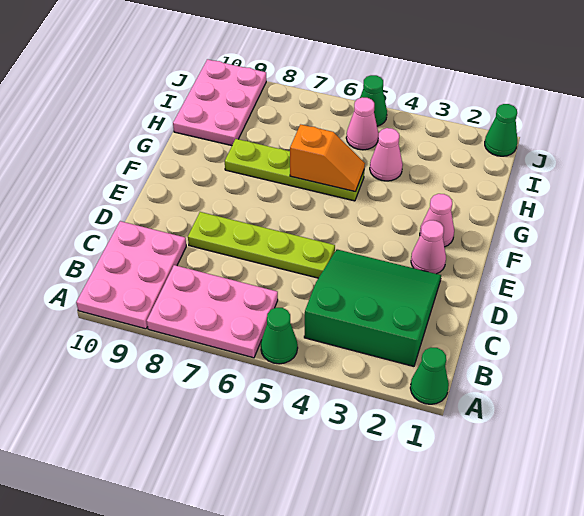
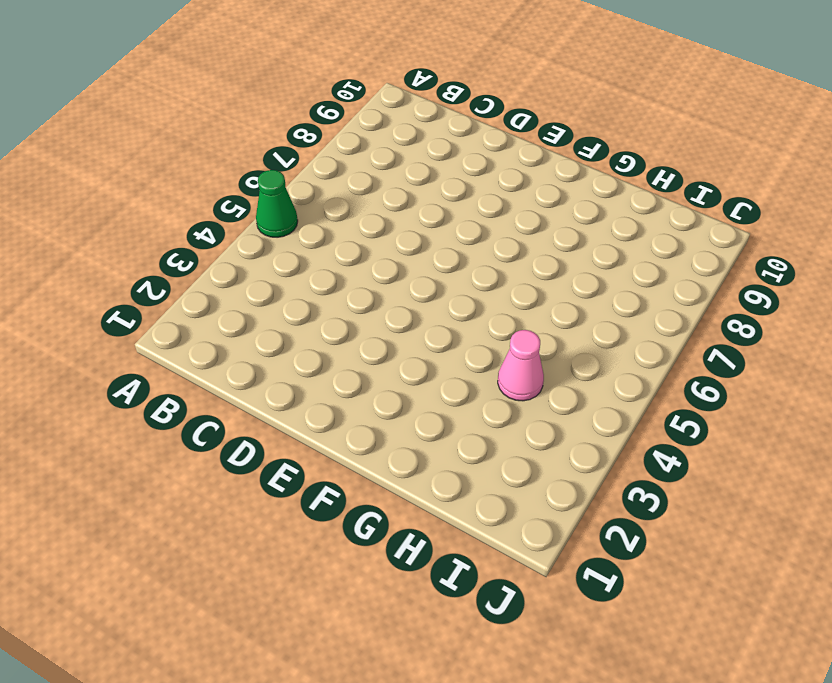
none -> green cone A1 level 1
none -> pink plate A6:B8 level 1
none -> pink plate A9:C10 level 1

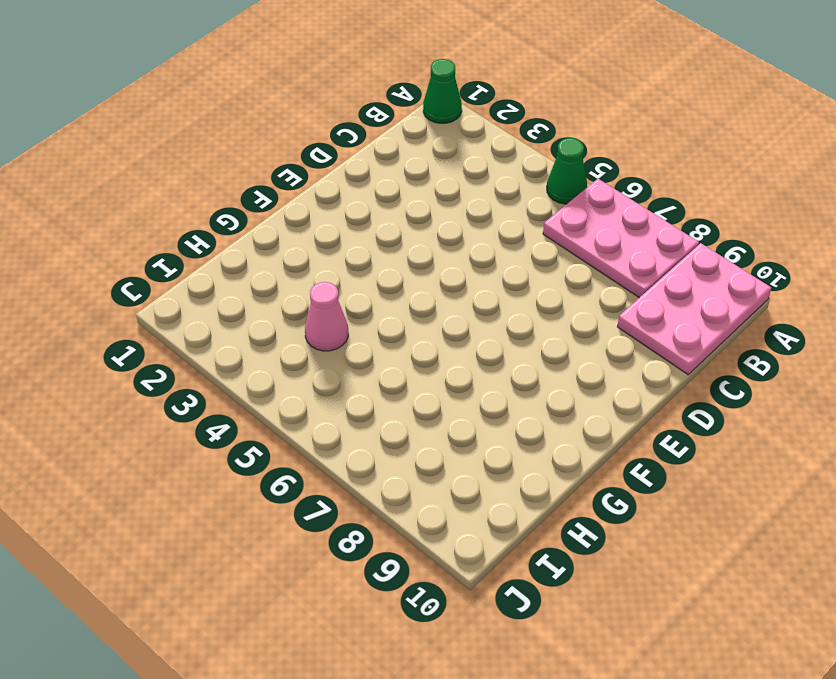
none -> green slope B2:D4 level 1 top B
none -> lime plate D5:D8 level 1
none -> pink cone E2 level 1

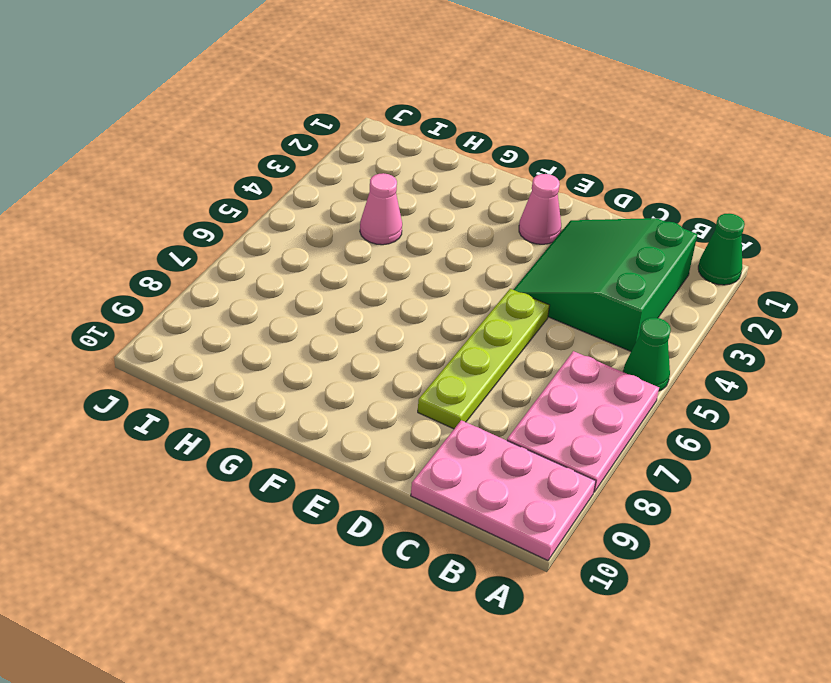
none -> pink cone F2 level 1
none -> lime plate G5:G8 level 1
none -> pink plate H9:J10 level 1

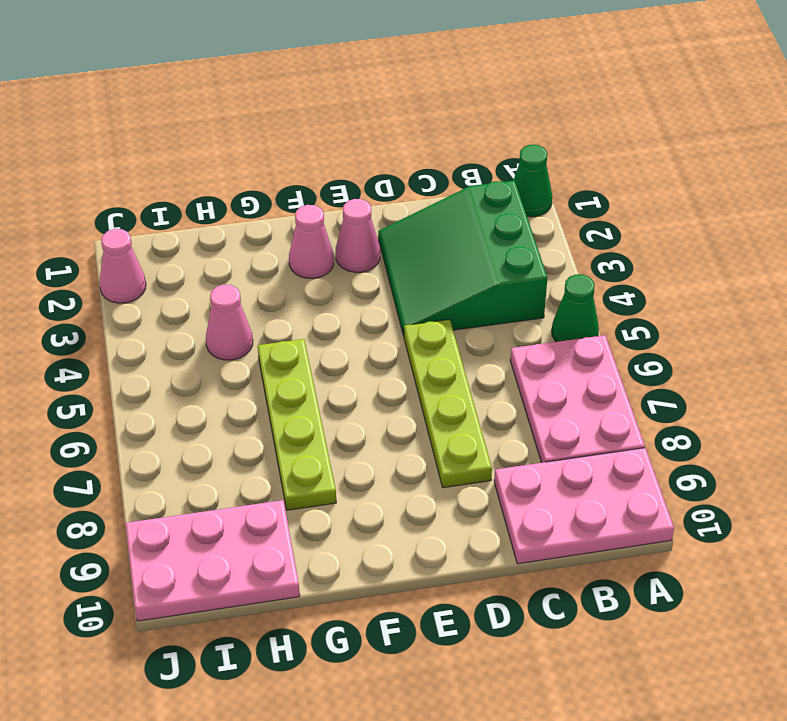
pink cone J2 level 1 -> pink cone I5 level 1
none -> green cone J1 level 1
none -> green cone J5 level 1
none -> orange slope G5:G6 level 2 top 6

